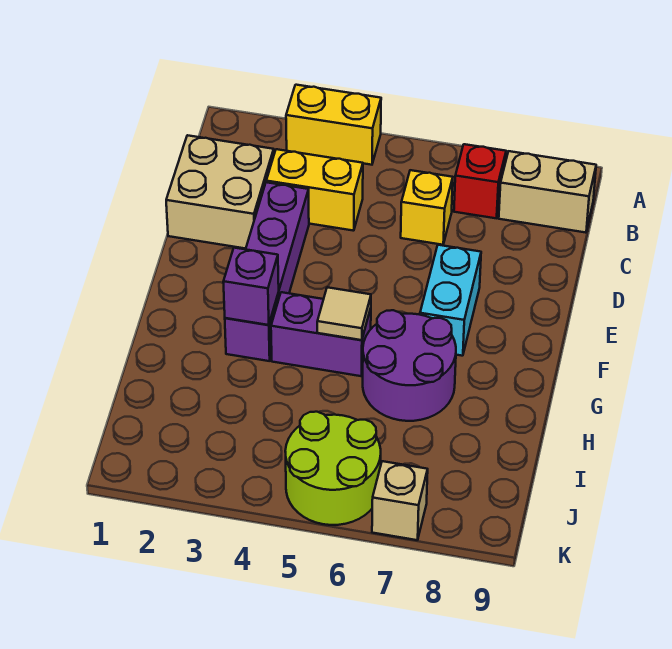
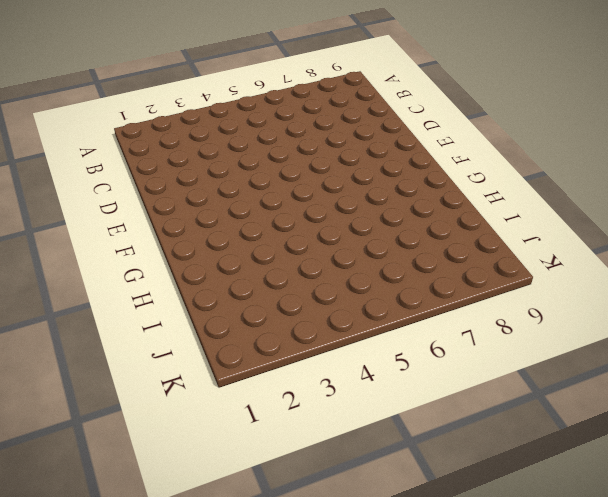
none -> yellow brick A3:A4 level 1
none -> red brick B7 level 1
none -> tan brick B8:B9 level 1

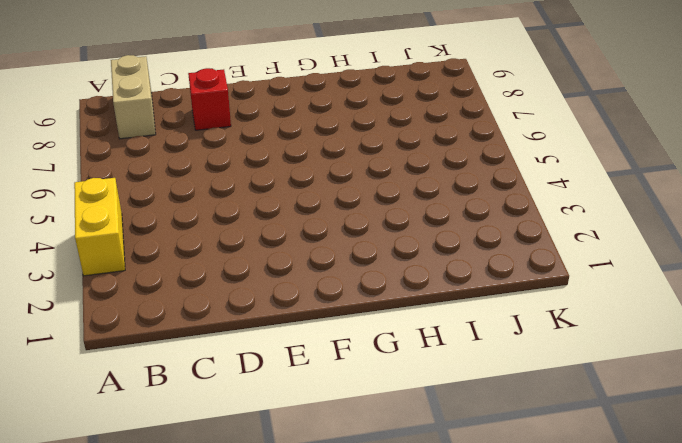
red brick D8 level 1 -> red brick B7 level 1
none -> tan brick C1:D2 level 1
none -> yellow brick C3:C4 level 1
none -> yellow brick C6 level 1

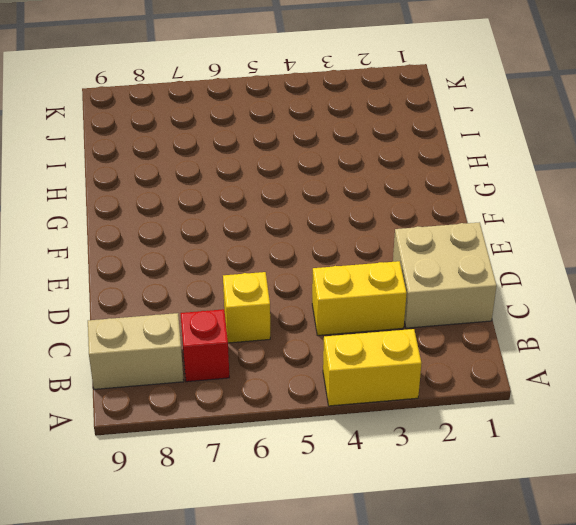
none -> purple brick D3:G3 level 1
none -> cyan brick E7:F7 level 1
none -> purple brick G4:G5 level 1

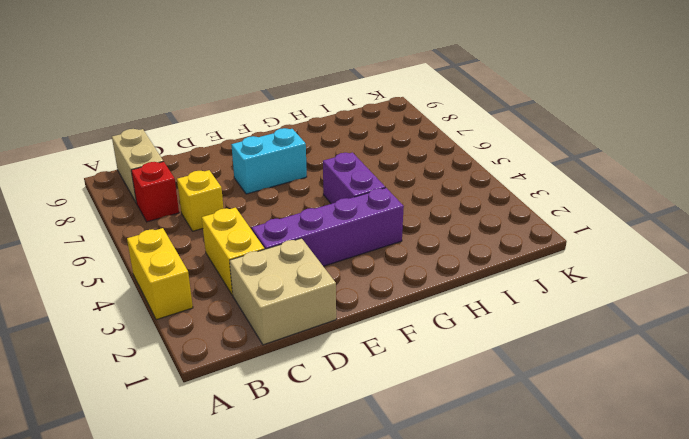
none -> purple round brick G6:H7 level 1
none -> lime round brick J5:K6 level 1
none -> tan brick K7 level 1

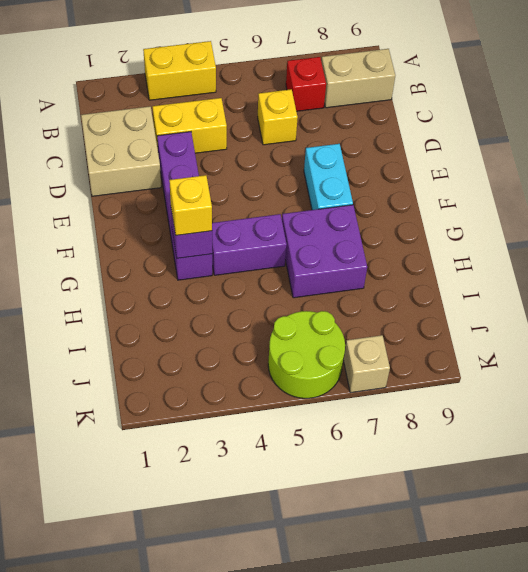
yellow brick G3 level 3 -> none
purple brick G6:H7 level 1 -> purple round brick G6:H7 level 1
none -> tan tile G5 level 2

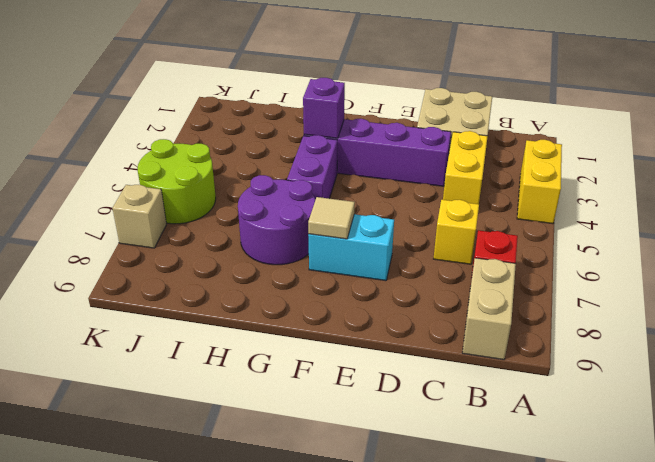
tan tile F7 level 2 -> tan tile G5 level 2

